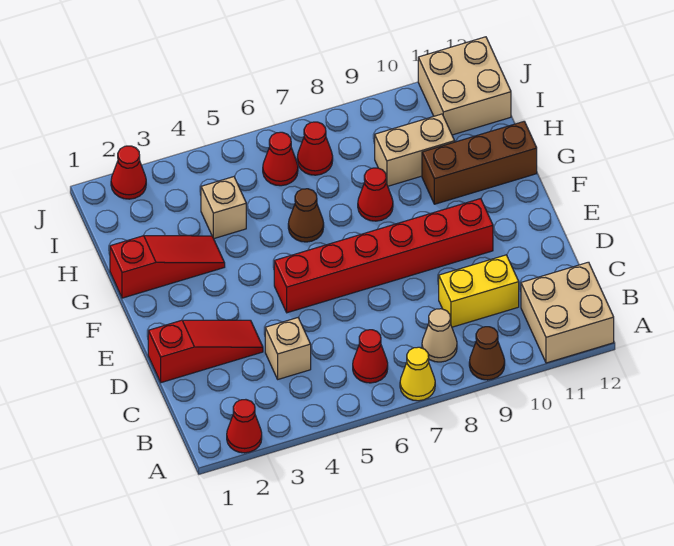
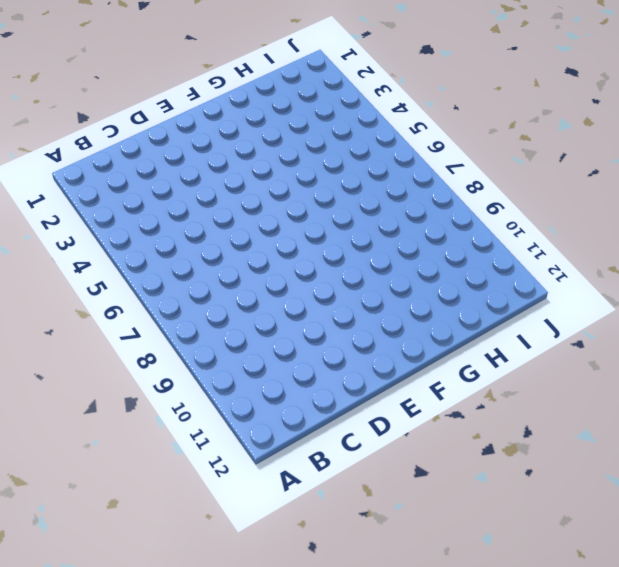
none -> red cone A2 level 1
none -> yellow cone A7 level 1
none -> brown cone A9 level 1

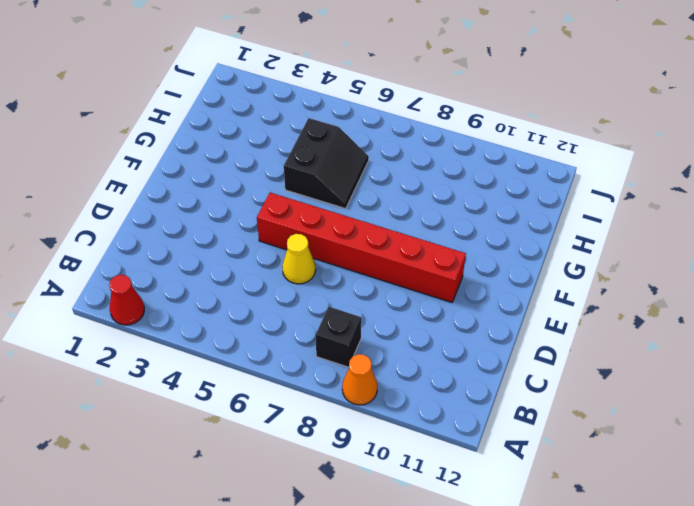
orange cone A9 level 1 -> brown cone A9 level 1
black brick B8 level 1 -> tan cone B8 level 1
yellow cone D6 level 1 -> yellow cone A7 level 1
black slope G5:H6 level 1 top 5 -> brown cone G6 level 1
none -> tan brick A11:B12 level 1
none -> red cone B6 level 1
none -> tan brick C4 level 1

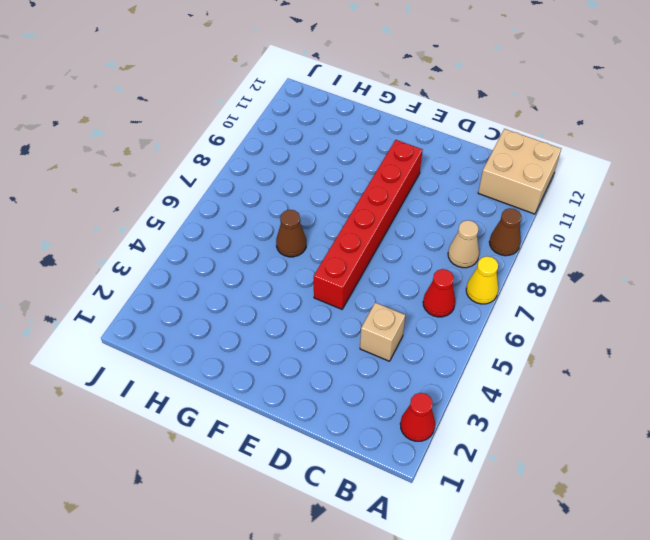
none -> yellow brick C9:C10 level 1
none -> red slope D1:D3 level 1 top 1
none -> red slope G1:G3 level 1 top 1

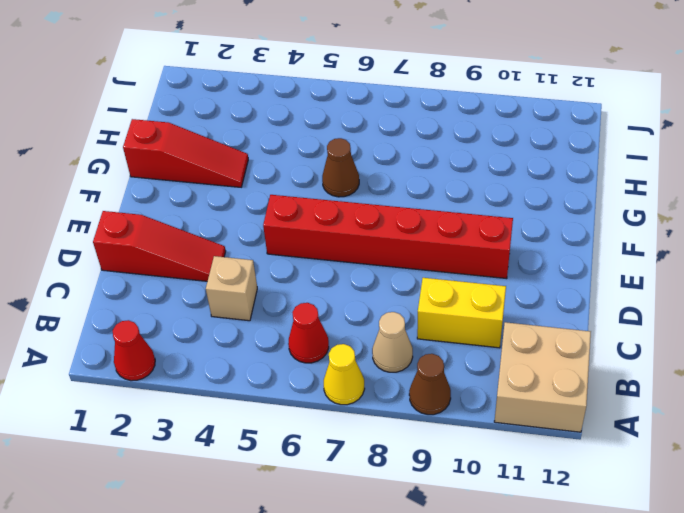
none -> red cone G8 level 1
none -> brown brick G10:G12 level 1
none -> tan brick H4 level 1

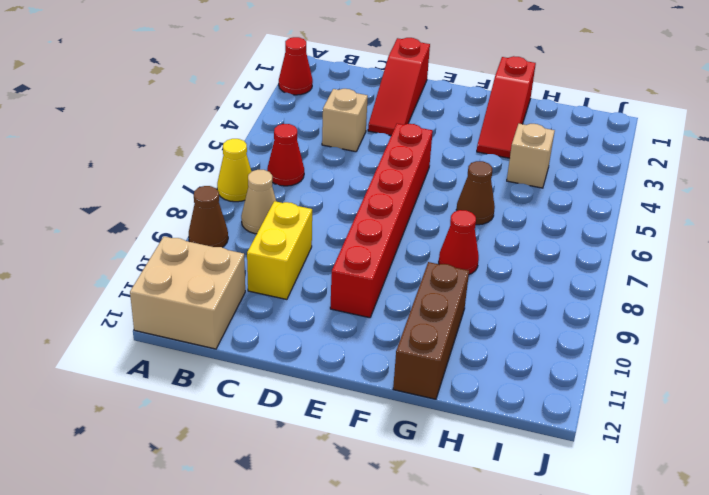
none -> tan brick H9:H10 level 1
none -> red cone I6 level 1
none -> red cone I7 level 1

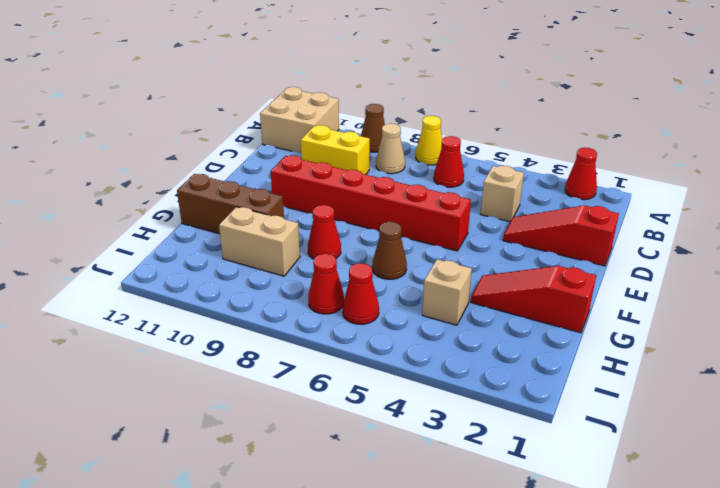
none -> tan brick I11:J12 level 1
none -> red cone J2 level 1

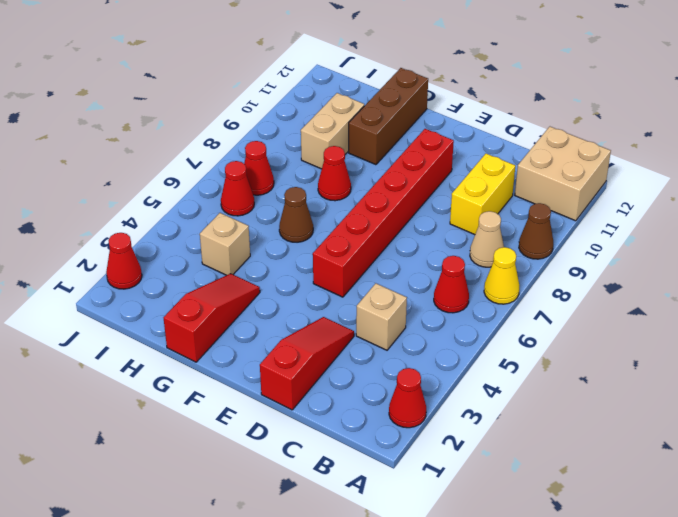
none -> tan brick I11:J12 level 1

